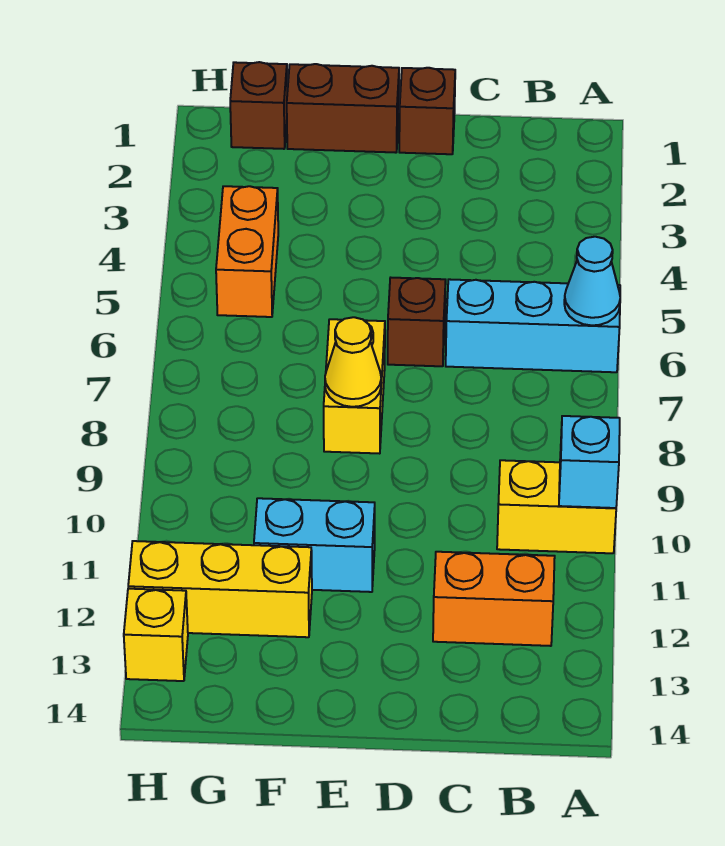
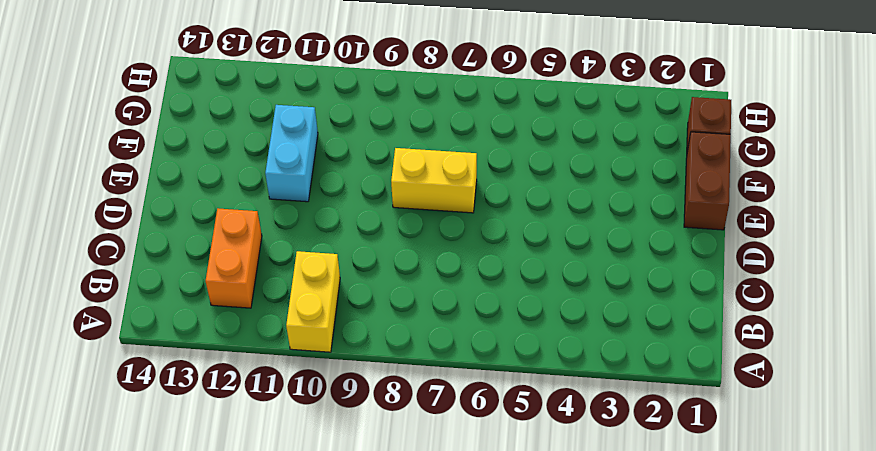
none -> cyan brick A6:C6 level 1
none -> brown brick D1 level 1
none -> brown brick D6 level 1

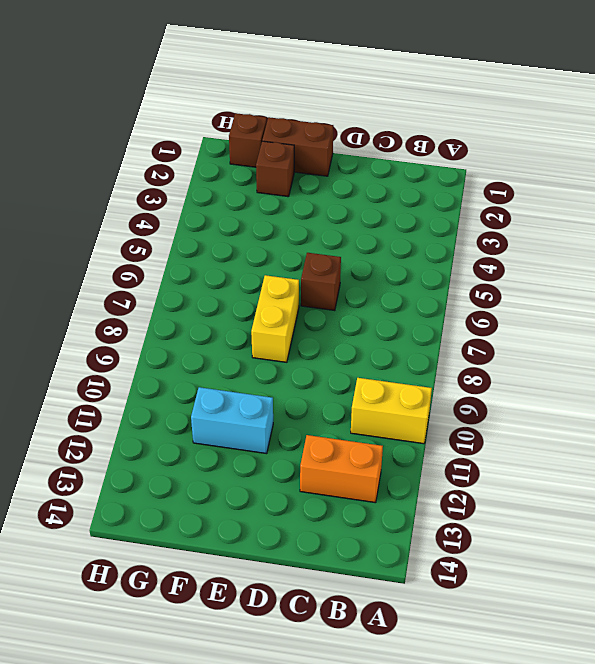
brown brick F2 level 1 -> brown brick D1 level 1
none -> cyan brick A6:C6 level 1
none -> yellow brick F12:H12 level 1
none -> orange brick G4:G5 level 1

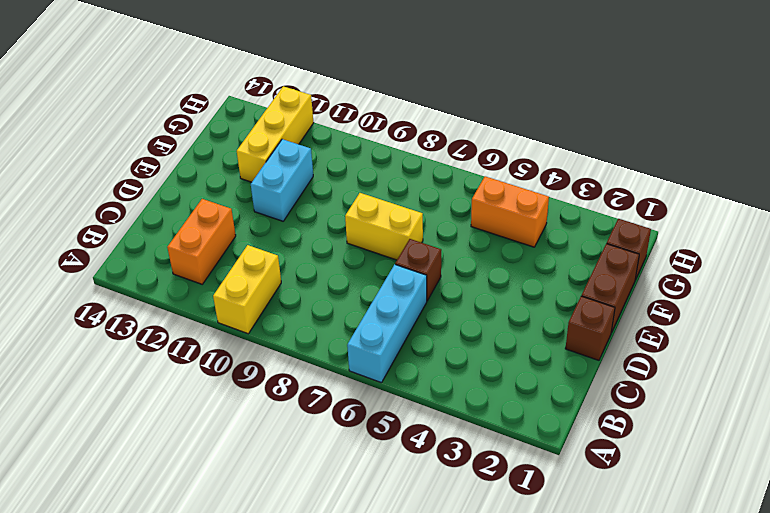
none -> yellow brick H13 level 1
none -> cyan cone A6 level 2
none -> cyan brick A10 level 2

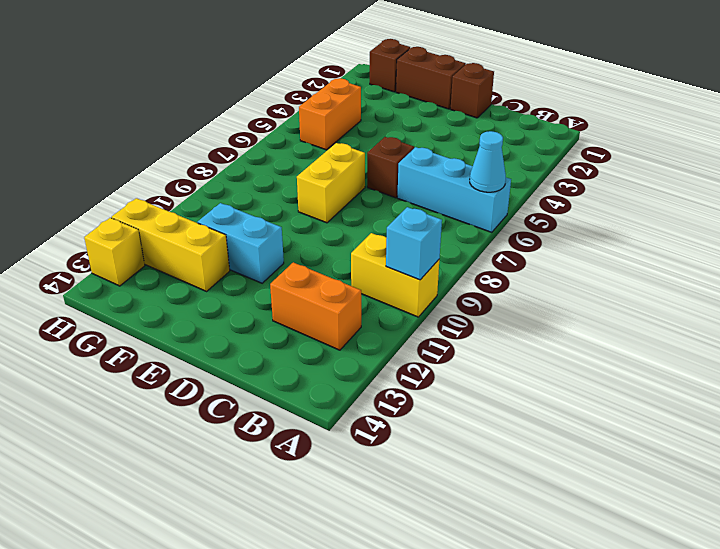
none -> yellow cone E8 level 2

